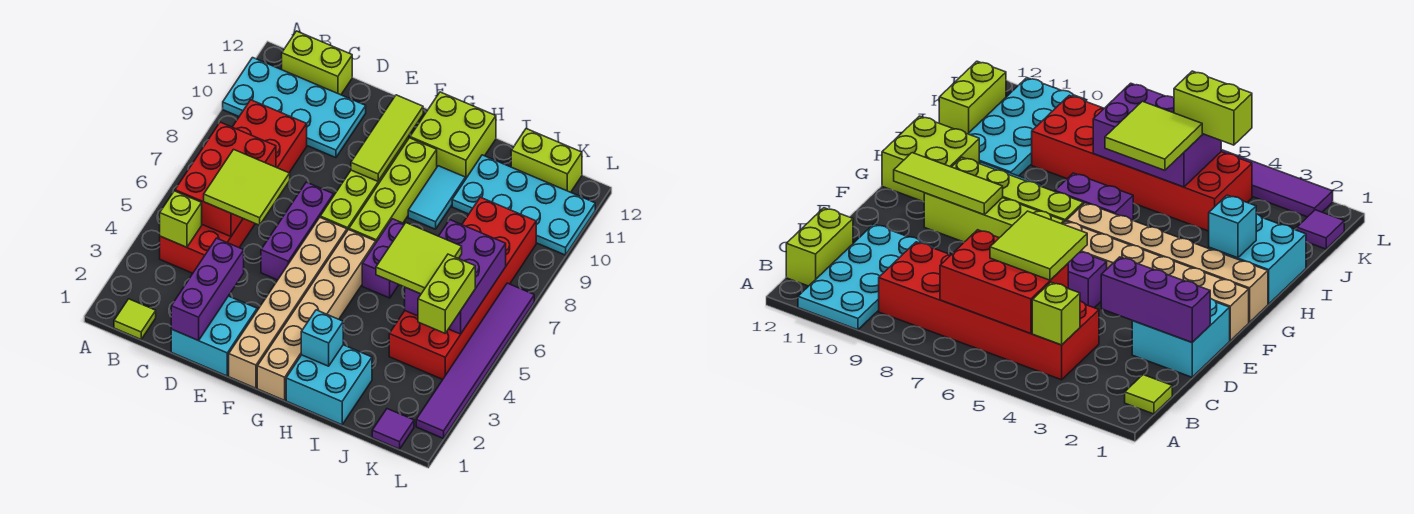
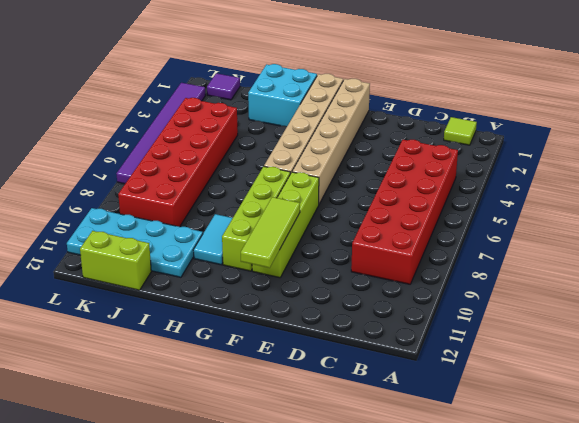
none -> cyan plate A10:D11 level 1
none -> lime brick B12:C12 level 1
none -> cyan brick D1:E2 level 1

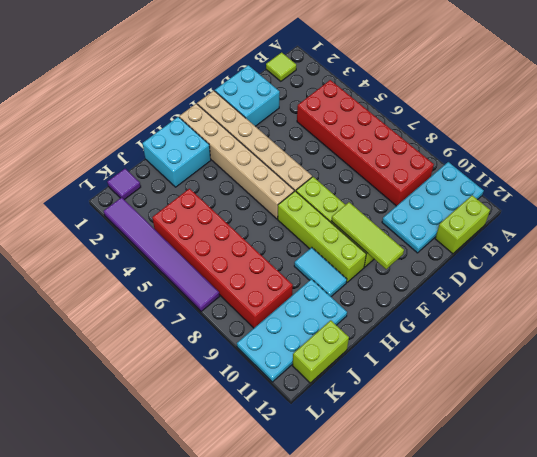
none -> purple brick E5:E7 level 1
none -> lime brick G11:H12 level 1
none -> purple brick H6:H7 level 1

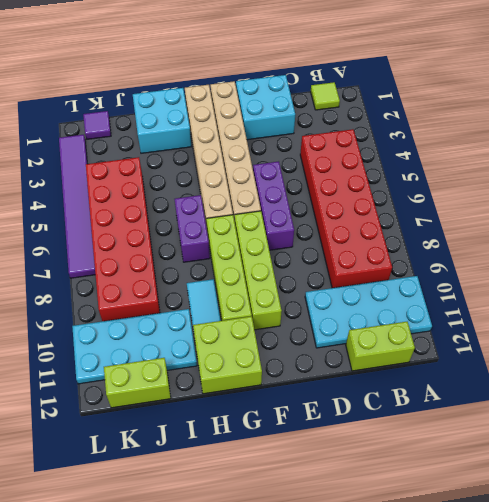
none -> lime brick B4 level 2
none -> red brick B5:C7 level 2
none -> purple brick D1:D3 level 2

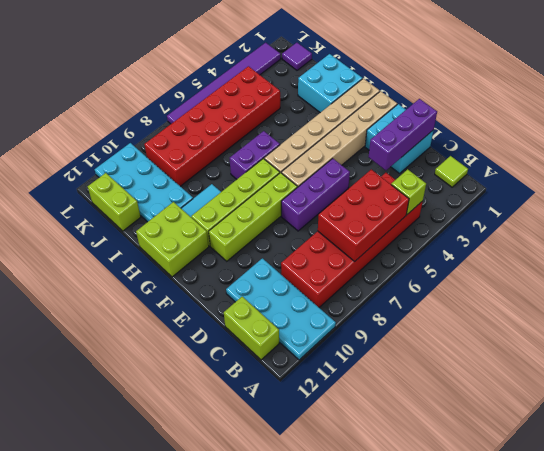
none -> lime tile F9:F11 level 2
none -> cyan brick H2 level 2
none -> purple brick J5:K7 level 2

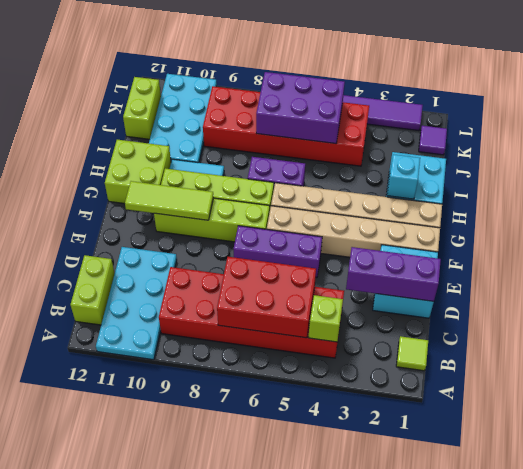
none -> lime tile C5:D6 level 3
none -> lime tile I5:J6 level 3
none -> lime brick K4:K5 level 3

